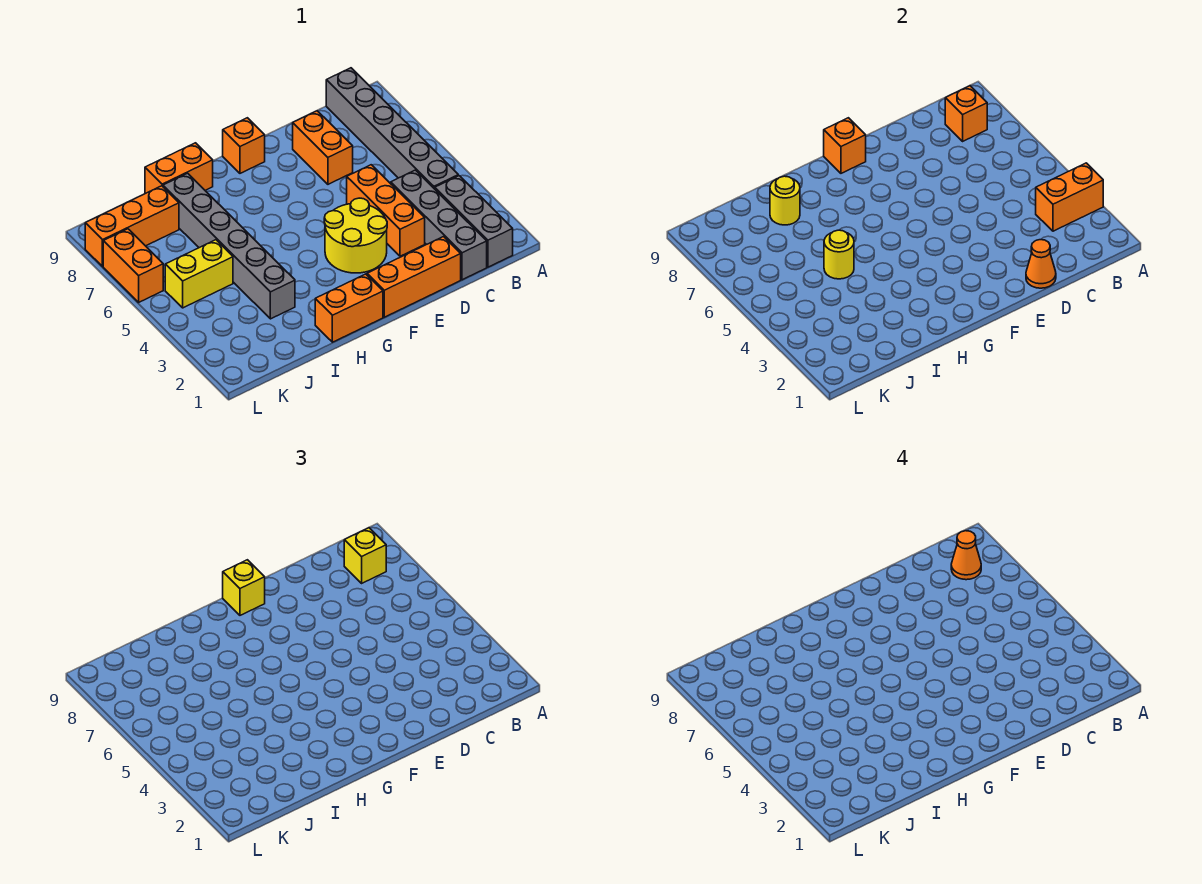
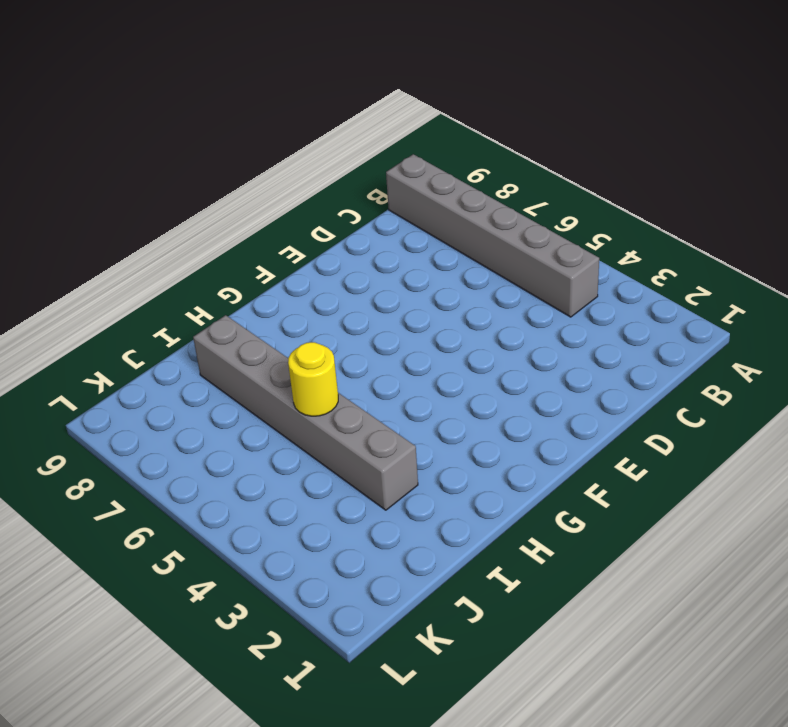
none -> grey brick B1:B3 level 1
none -> grey brick C1:C4 level 1
none -> orange brick D1:F1 level 1

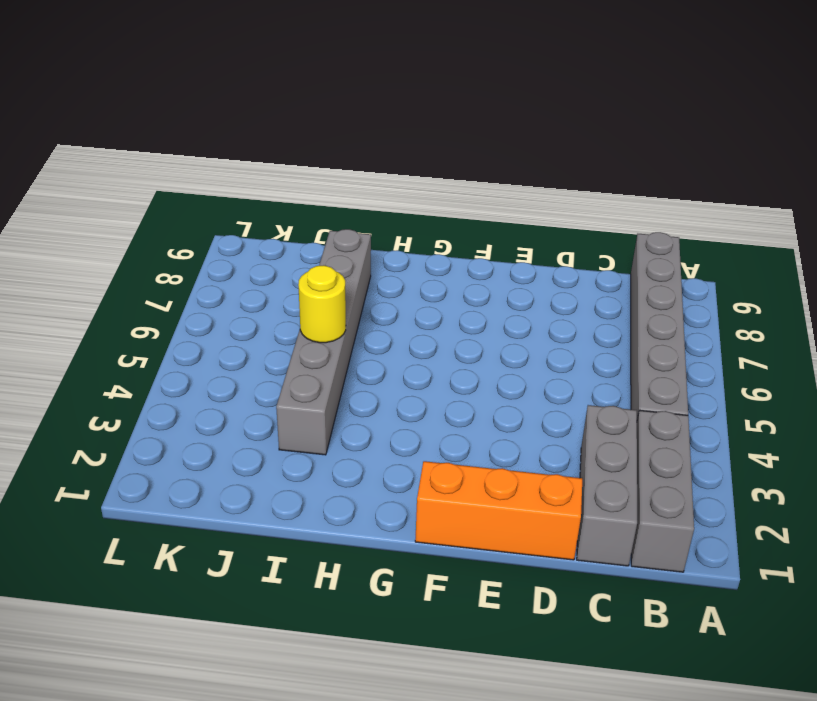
grey brick C1:C3 level 1 -> grey brick C1:C4 level 1
none -> orange brick D3:D5 level 1
none -> orange brick D7:D8 level 1
none -> yellow round brick E3:F4 level 1

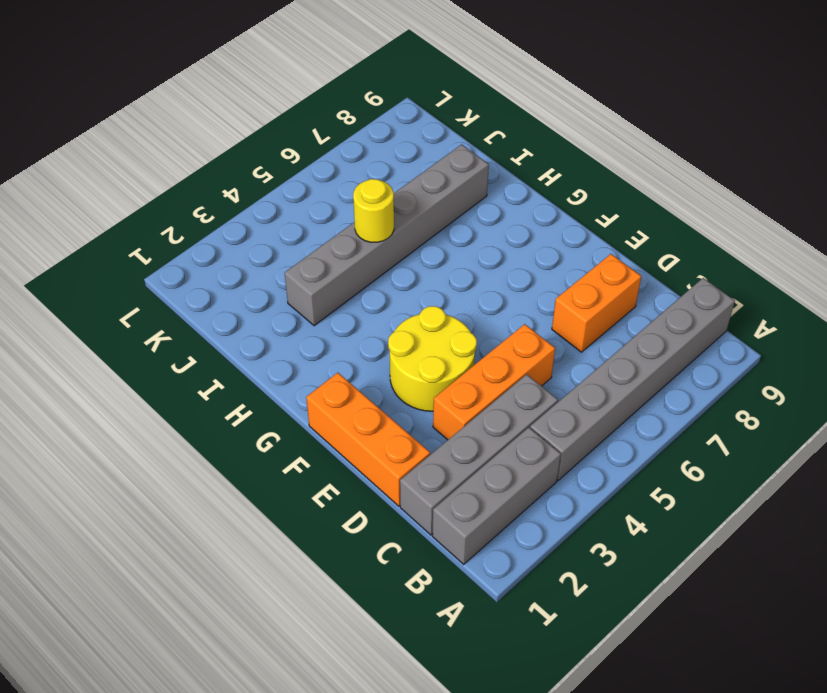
none -> orange brick F9 level 1
none -> orange brick G1:H1 level 1
none -> orange brick H9:I9 level 1

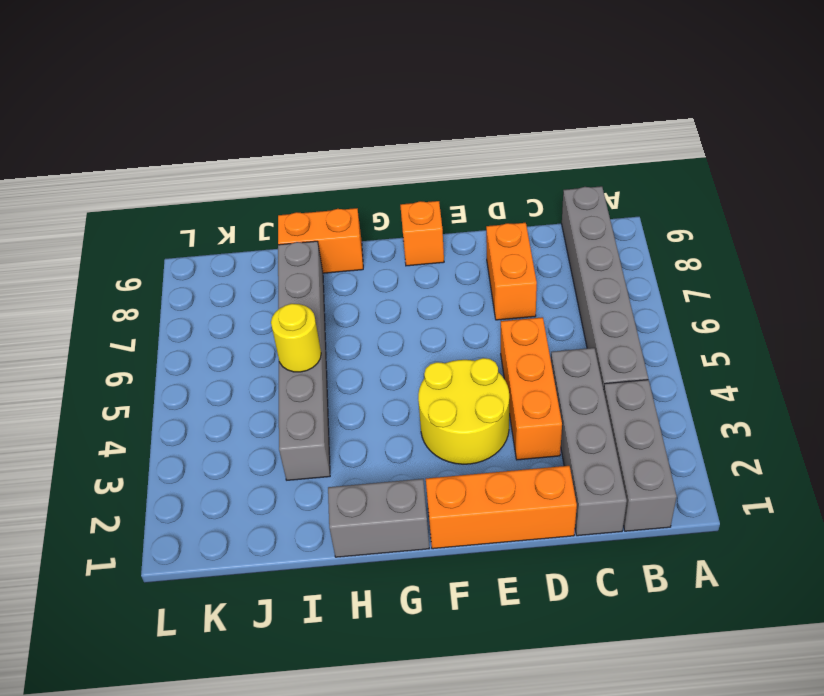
grey brick G1:H1 level 1 -> orange brick G1:H1 level 1
none -> yellow brick J5:K5 level 1
none -> orange brick J8:L8 level 1
none -> orange brick L6:L7 level 1

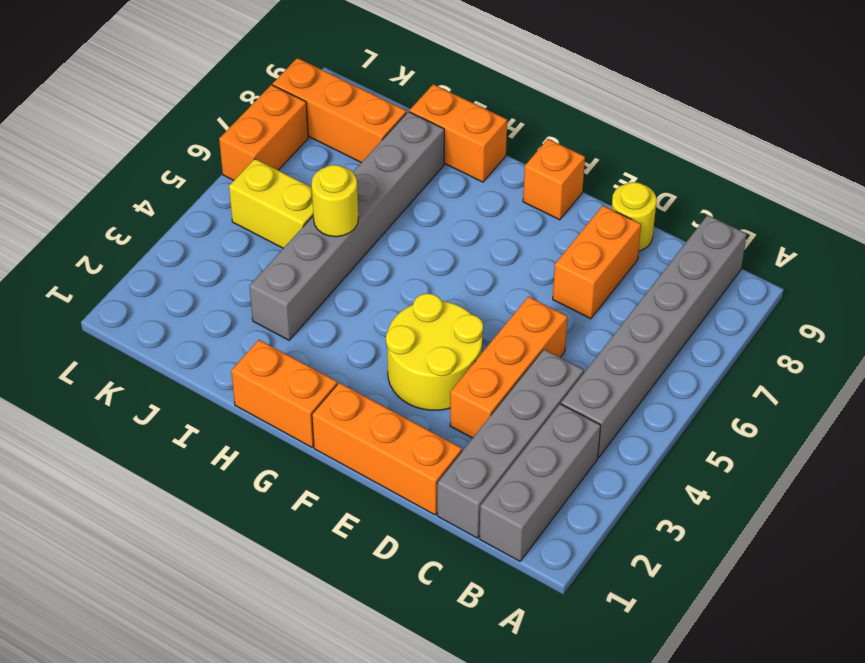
yellow round brick D9 level 1 -> yellow round brick I8 level 2
none -> orange brick A3:B3 level 2
none -> orange brick B8 level 2
none -> orange cone D1 level 2

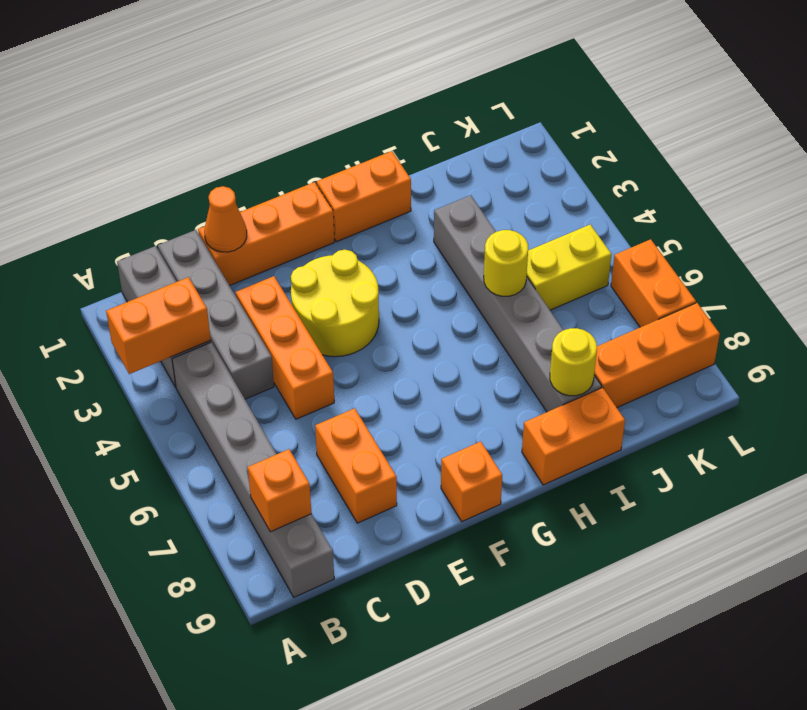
none -> orange brick F9 level 2
none -> yellow brick B8 level 3
none -> yellow brick F9 level 3

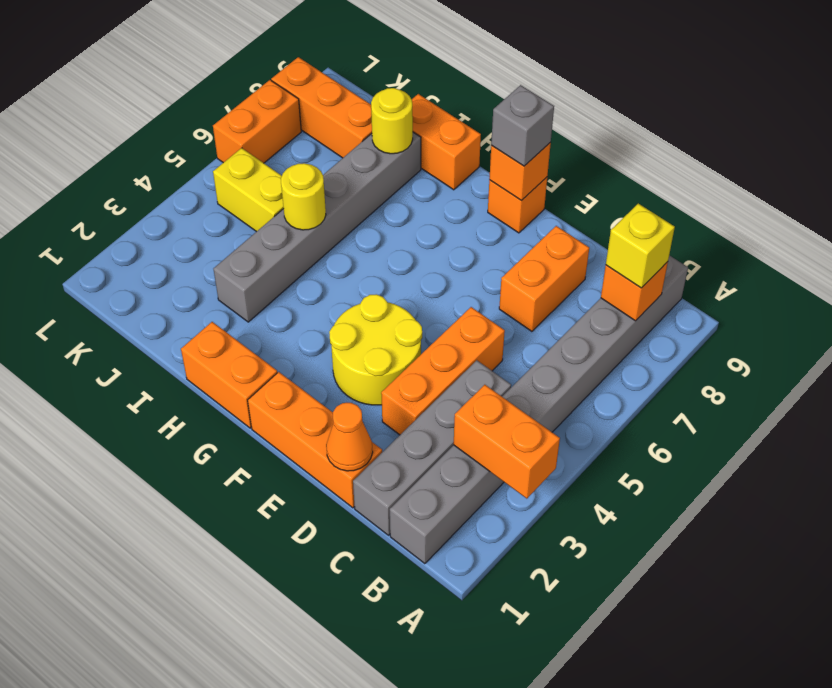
grey brick F9 level 3 -> yellow brick F9 level 3
none -> orange cone B8 level 4

